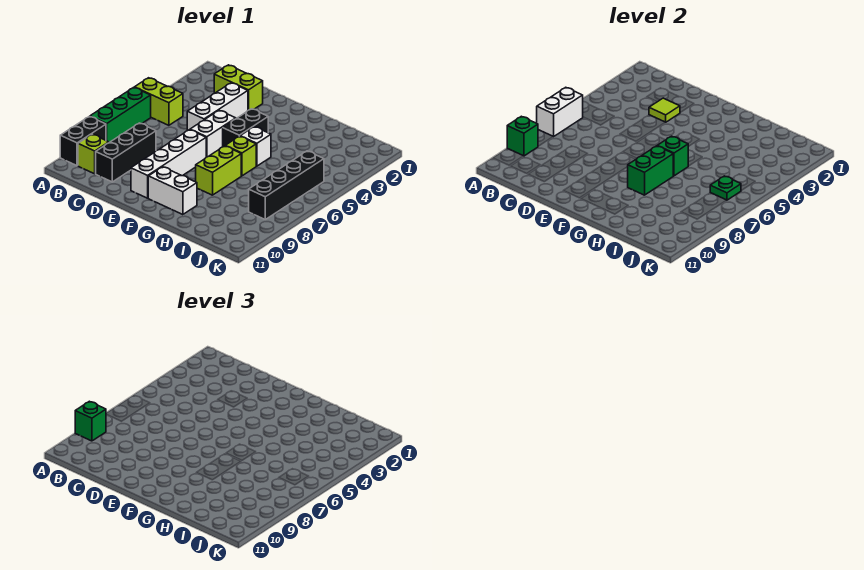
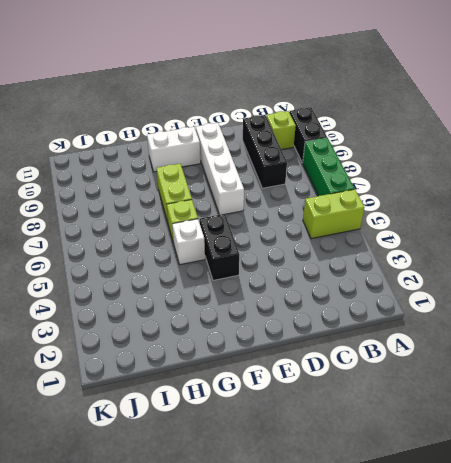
none -> lime brick C2:D2 level 1
none -> white brick D3:D5 level 1
none -> white brick E5:E6 level 1

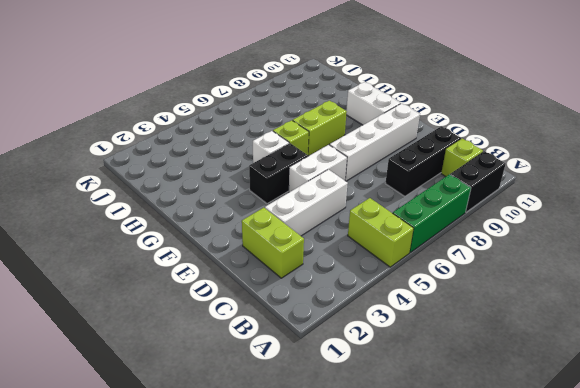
none -> black brick J5:J8 level 1
none -> white brick A6:A7 level 2
none -> green brick A9 level 2

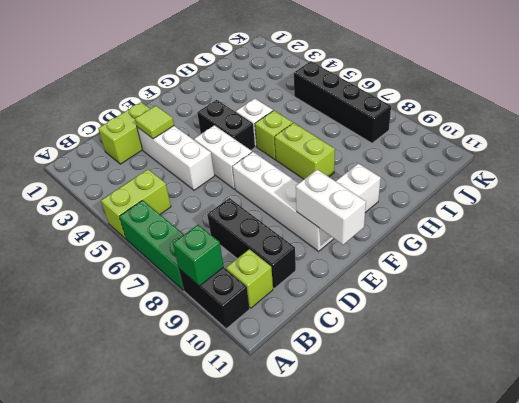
white brick E10:E11 level 2 -> white brick A6:A7 level 2
none -> green brick G6 level 2
none -> green brick G7:G8 level 2
none -> green plate J6 level 2

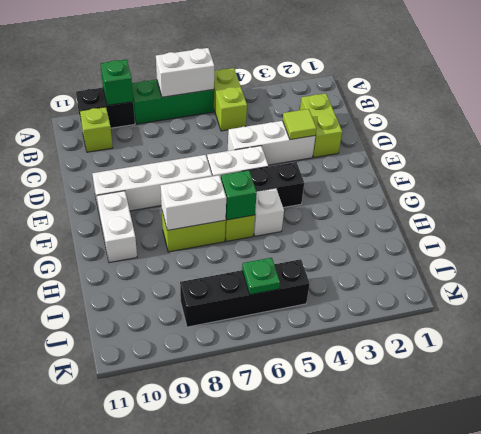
white brick G7:G8 level 2 -> green brick G7:G8 level 2
none -> black brick C8:C10 level 1
none -> green brick A9 level 3

